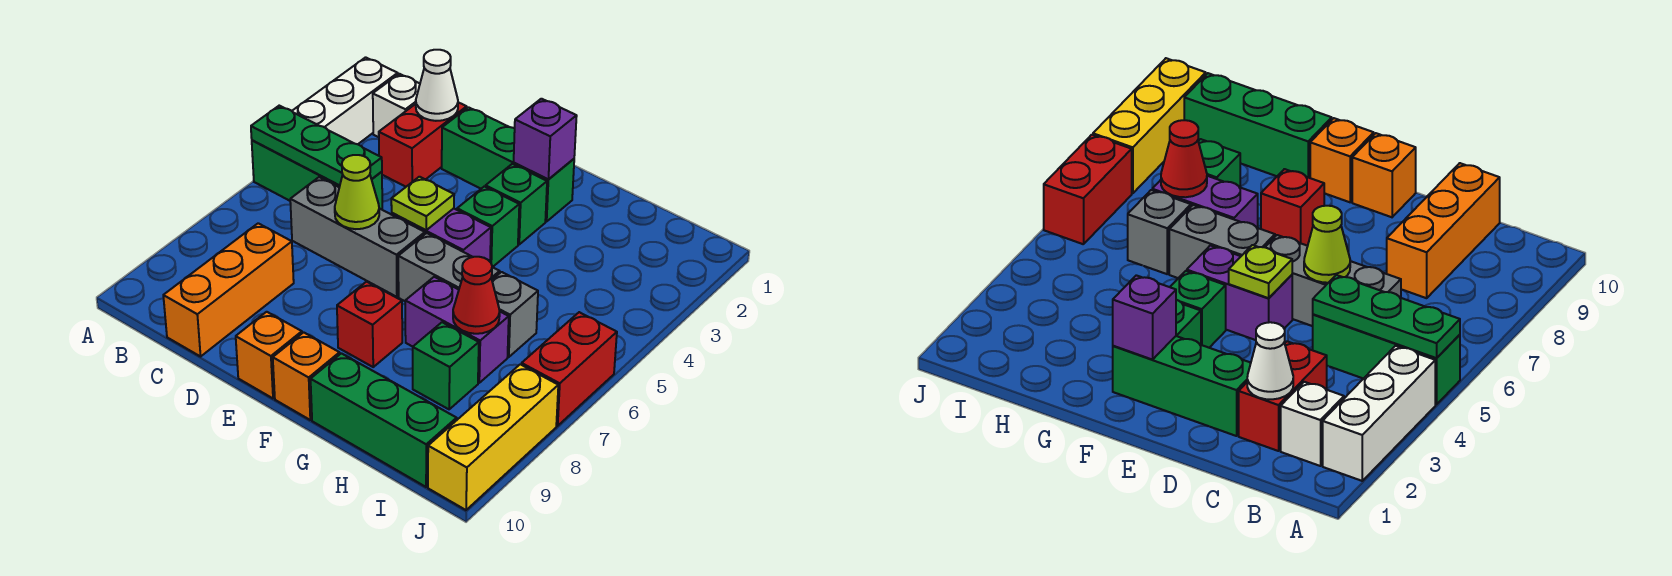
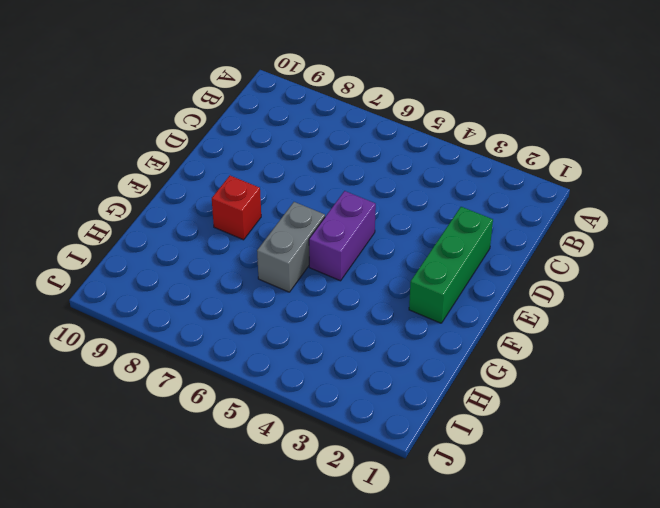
none -> white brick A2:A4 level 1
none -> green brick A5:C5 level 1
none -> white brick B2 level 1

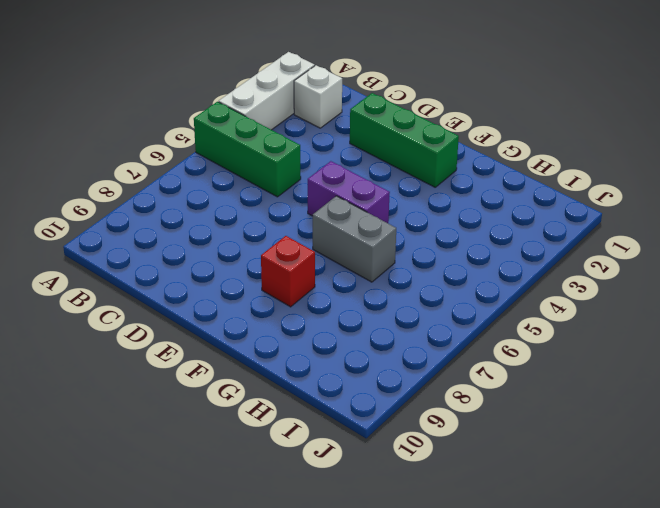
none -> red brick C2:C3 level 1
none -> grey brick C6:E6 level 1
none -> orange brick C8:C10 level 1

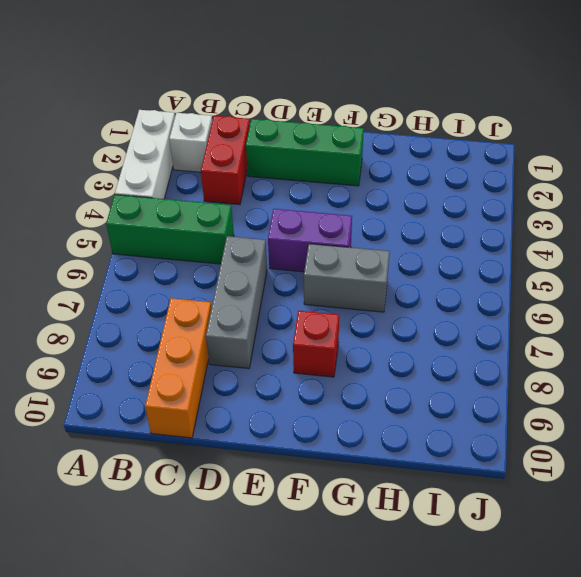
grey brick D6:D8 level 1 -> grey brick C6:E6 level 1
none -> orange brick E10 level 1
none -> green brick F3 level 1
none -> green brick F4 level 1

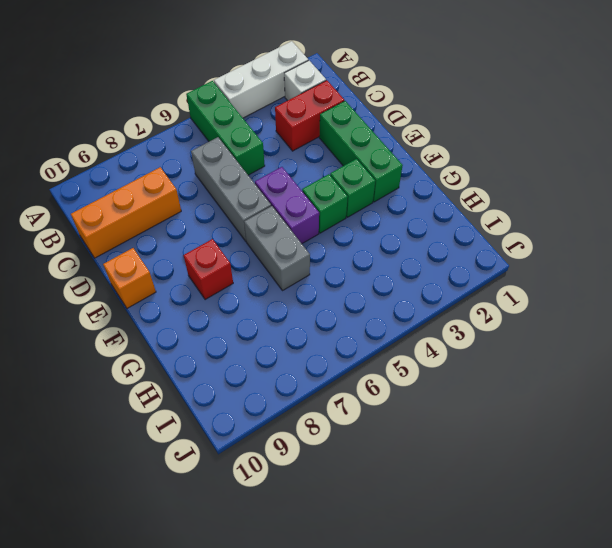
none -> orange brick F10 level 1
none -> purple brick G7:H7 level 1
none -> green brick G10:I10 level 1

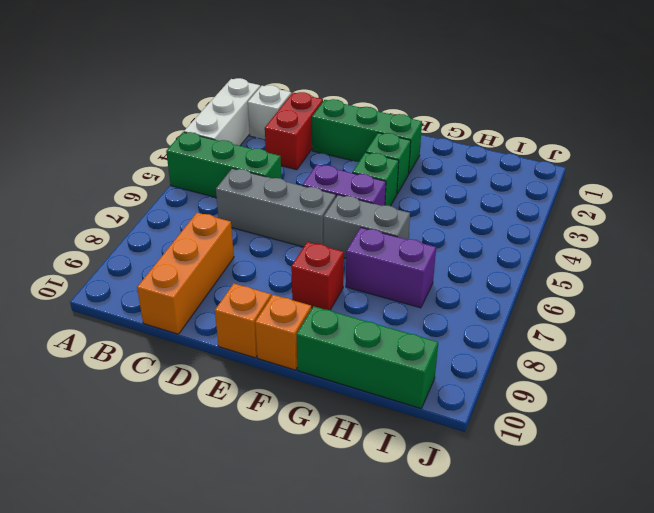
none -> grey brick H6 level 1
none -> green brick H8 level 1
none -> red brick J6:J7 level 1

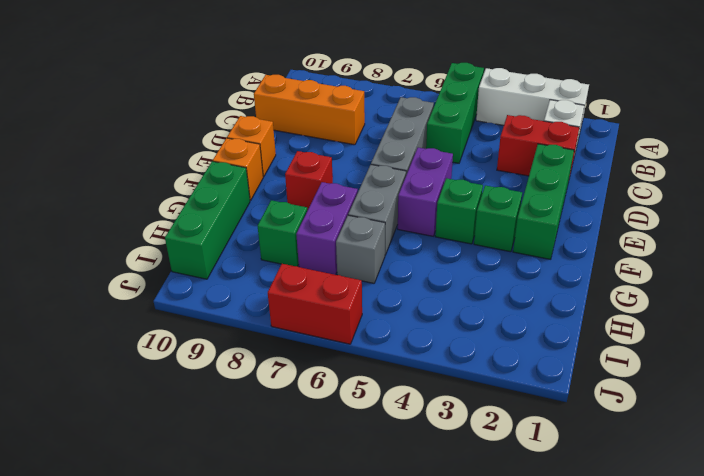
none -> yellow brick J8:J10 level 1
none -> green plate A5:C5 level 2
none -> white cone C2 level 2

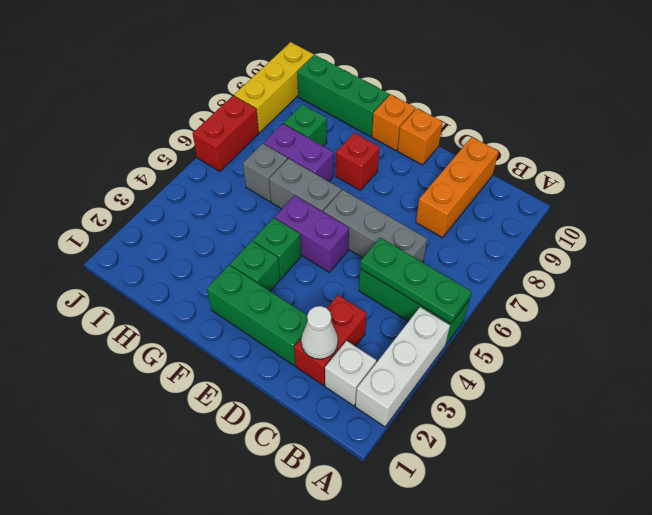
none -> lime cone D6 level 2
none -> lime plate E5 level 2
none -> purple brick F2 level 2

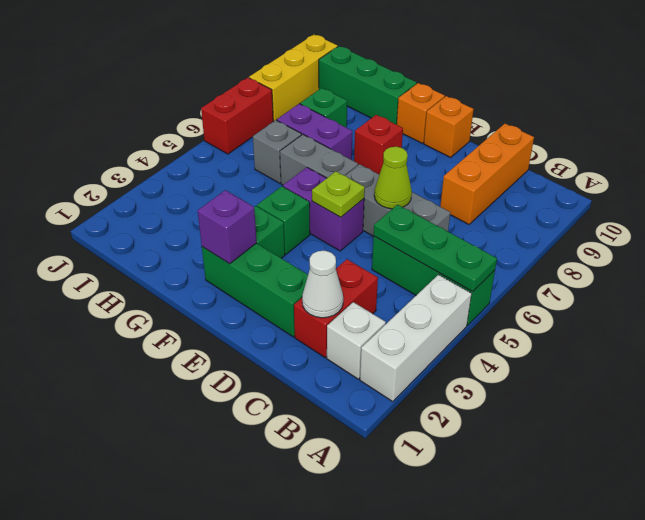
none -> red cone H7 level 2

